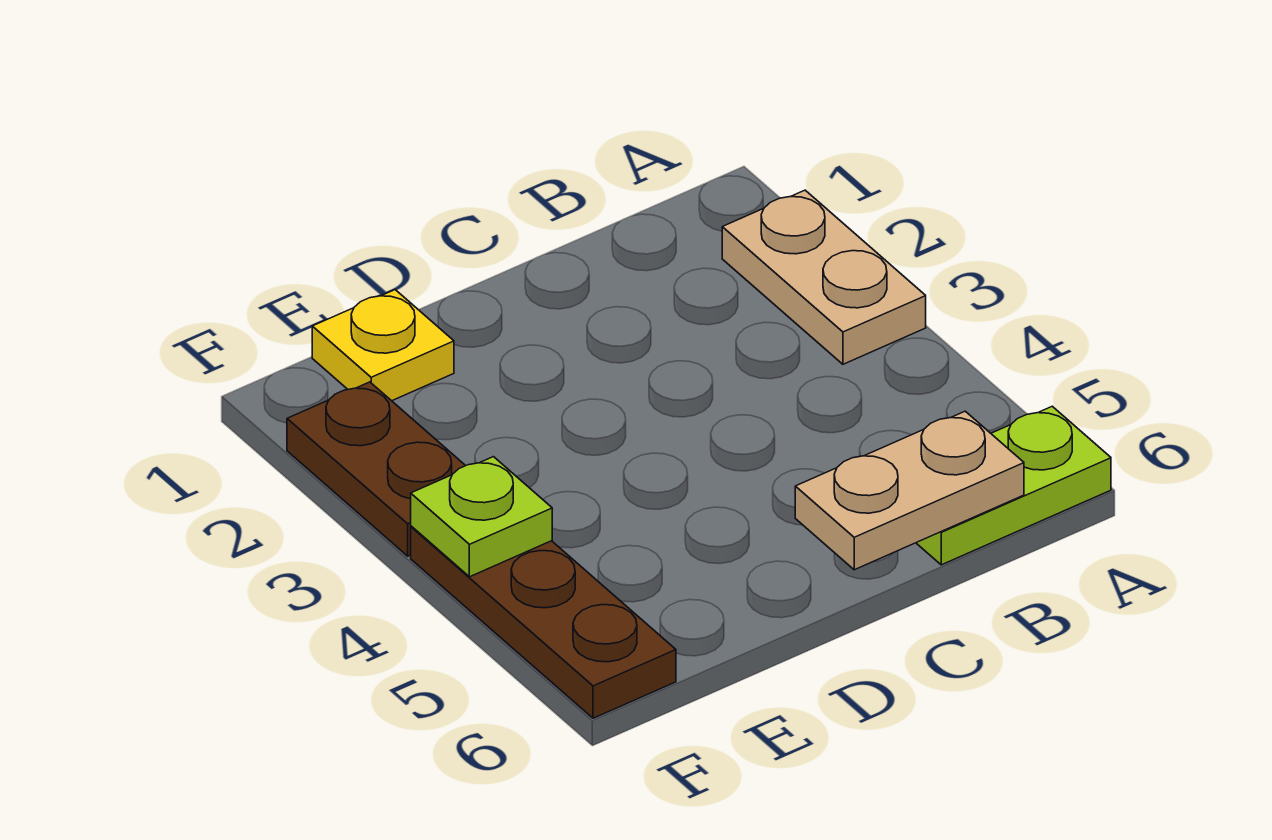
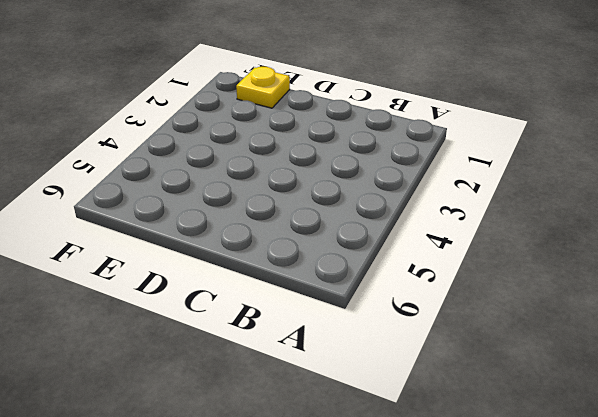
none -> tan plate A2:A3 level 1
none -> lime plate A6:B6 level 1

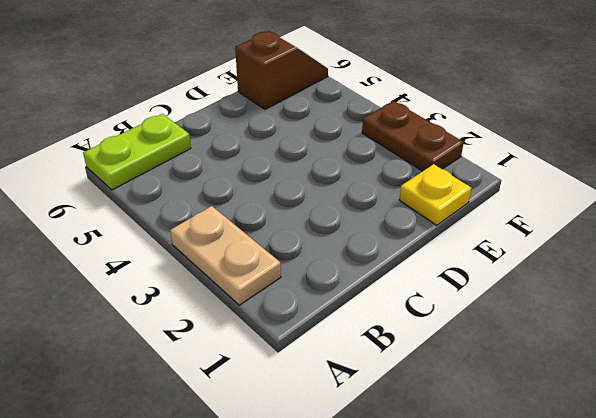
brown slope E6:F6 level 1 top E -> brown plate F4:F6 level 1
none -> tan plate B6:C6 level 2
none -> lime plate F4 level 2

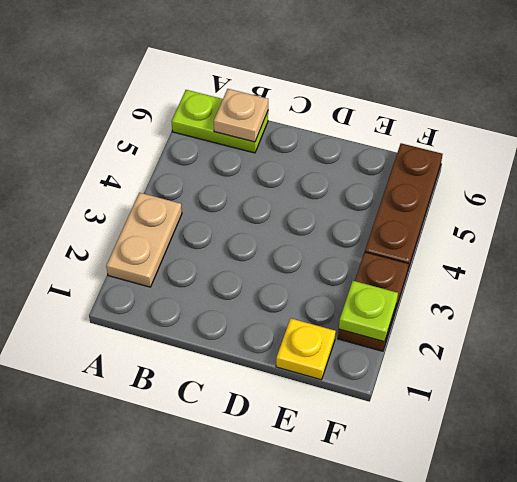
tan plate B6 level 2 -> tan plate B6:C6 level 2
lime plate F2 level 2 -> lime plate F4 level 2

